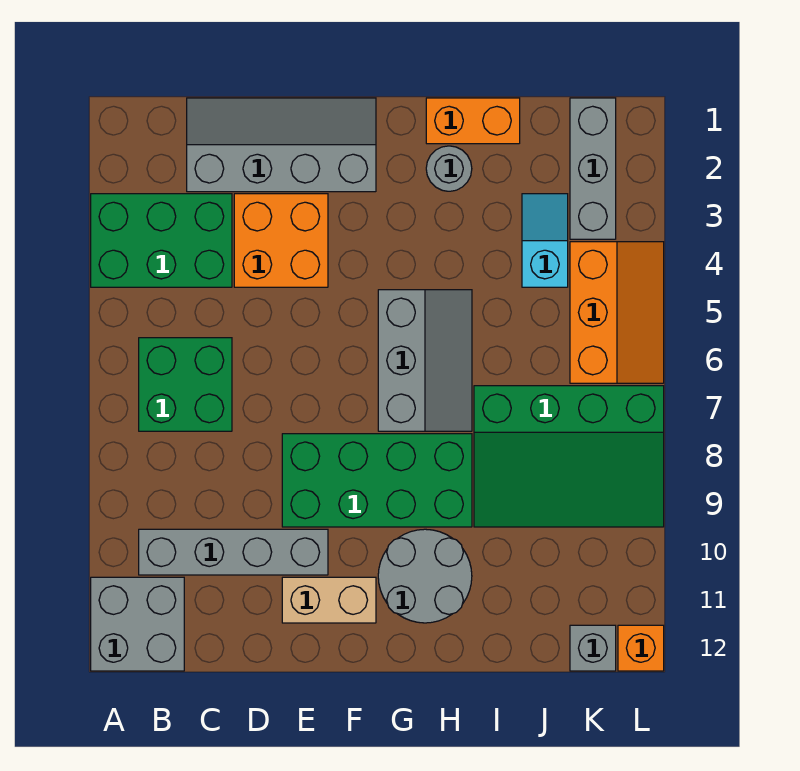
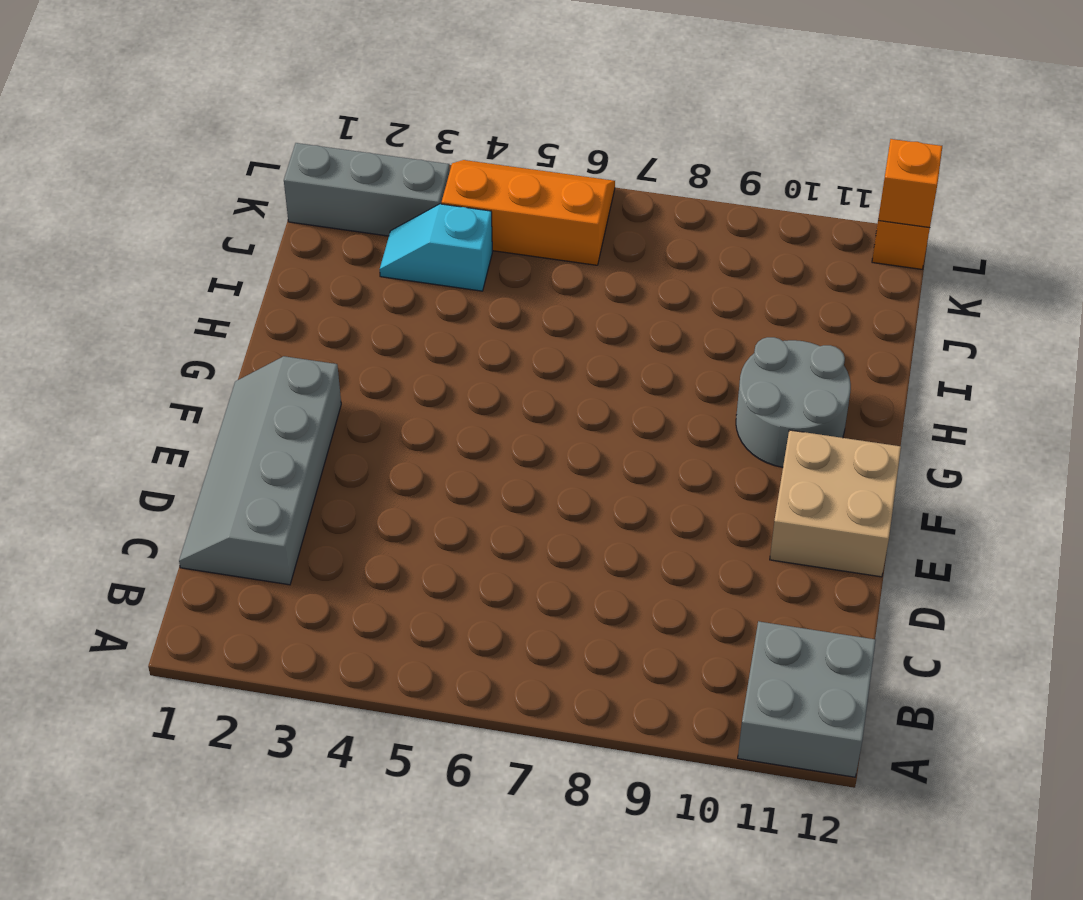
tan brick E11:F12 level 1 -> tan brick E11:F11 level 1
orange brick L12 level 2 -> none
none -> green brick A3:C4 level 1
none -> green brick B6:C7 level 1
none -> grey brick B10:E10 level 1

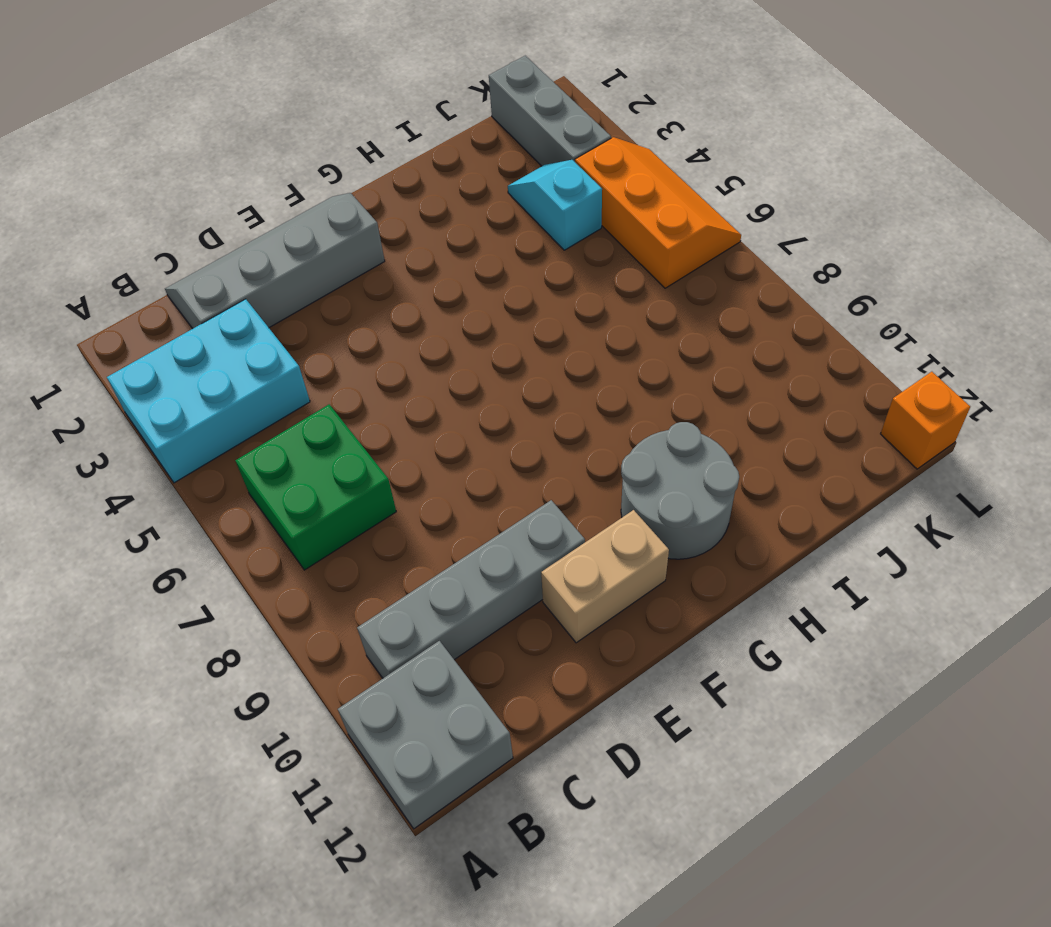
cyan brick A3:C4 level 1 -> green brick A3:C4 level 1
none -> orange brick D3:E4 level 1
none -> green brick E8:H9 level 1
none -> grey slope G5:H7 level 1 top G

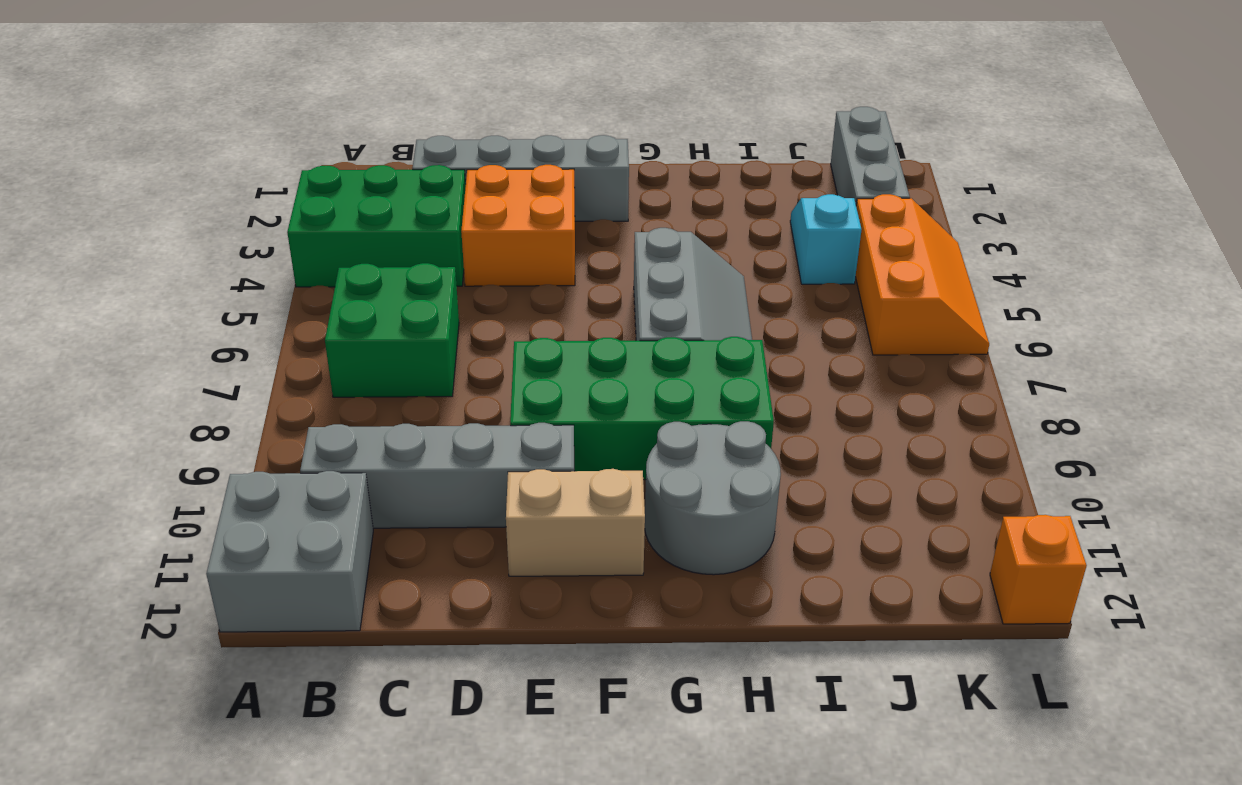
none -> orange brick H1:I1 level 1
none -> grey round brick H2 level 1
none -> green slope I7:L9 level 1 top 7

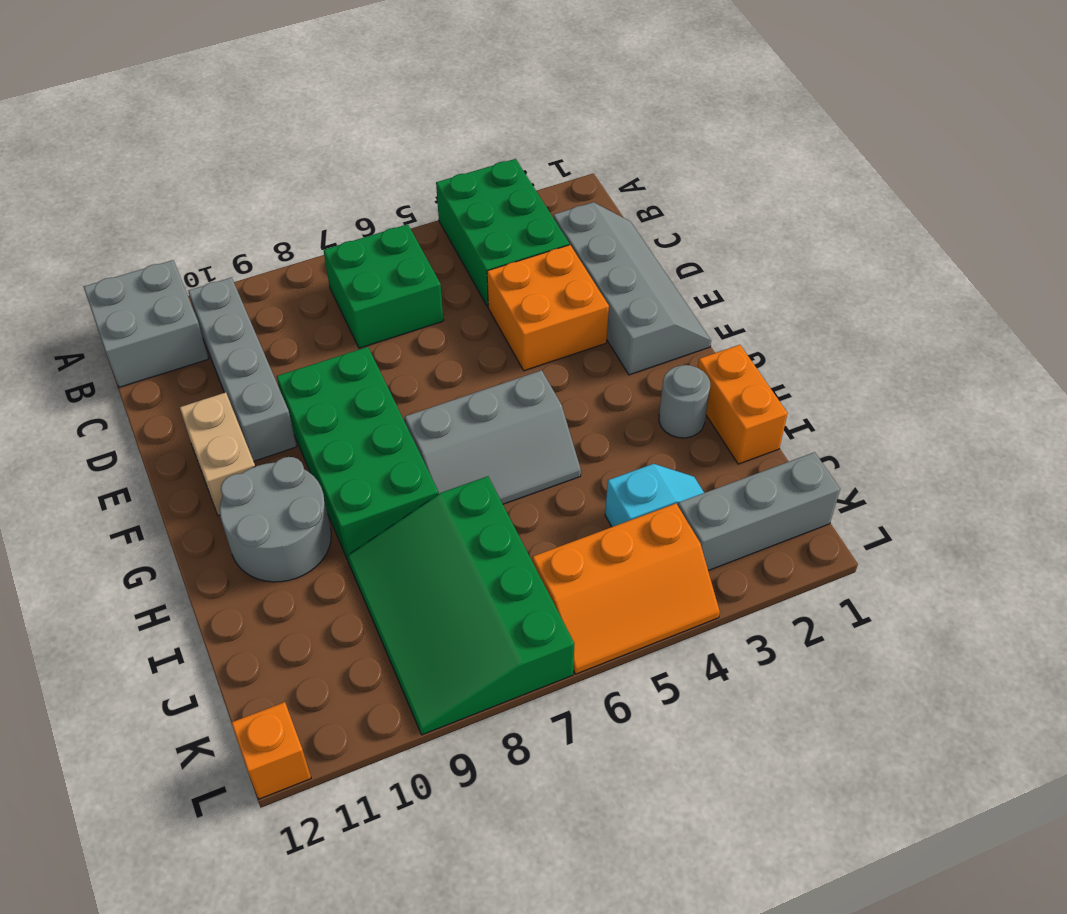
none -> grey brick K12 level 1

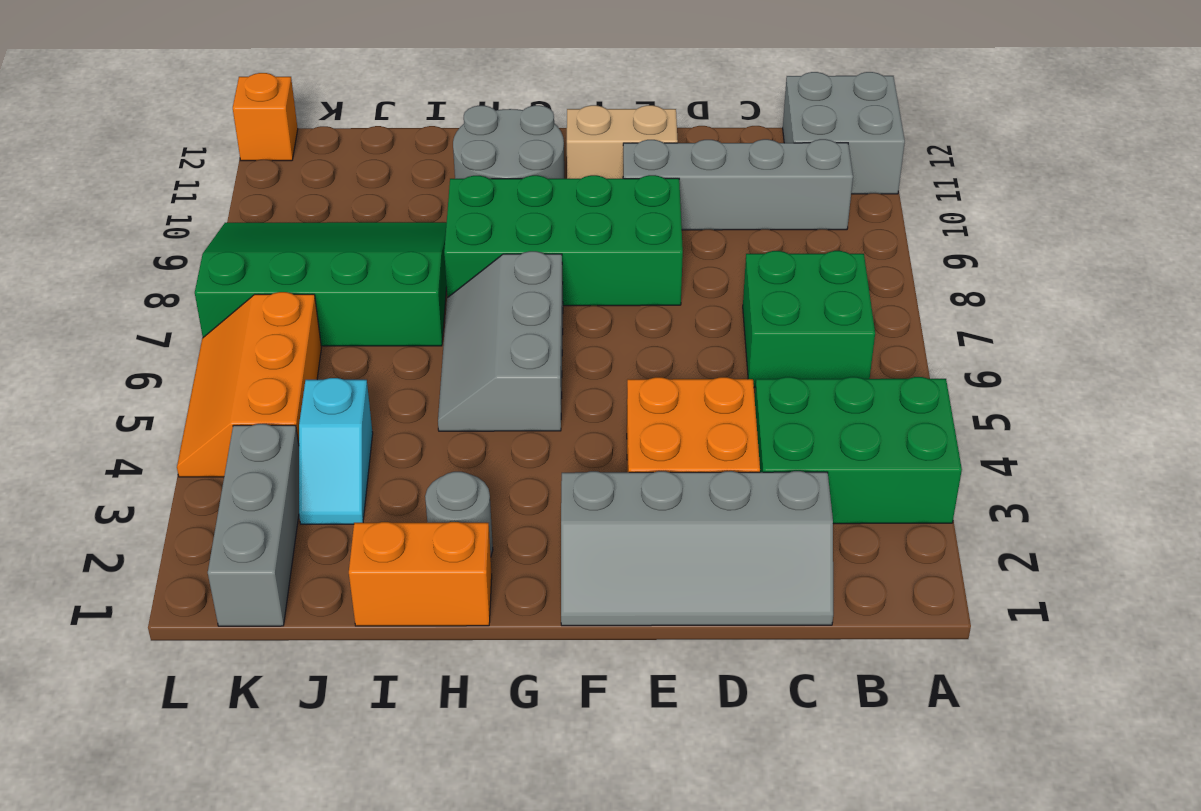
none -> grey brick K12 level 1

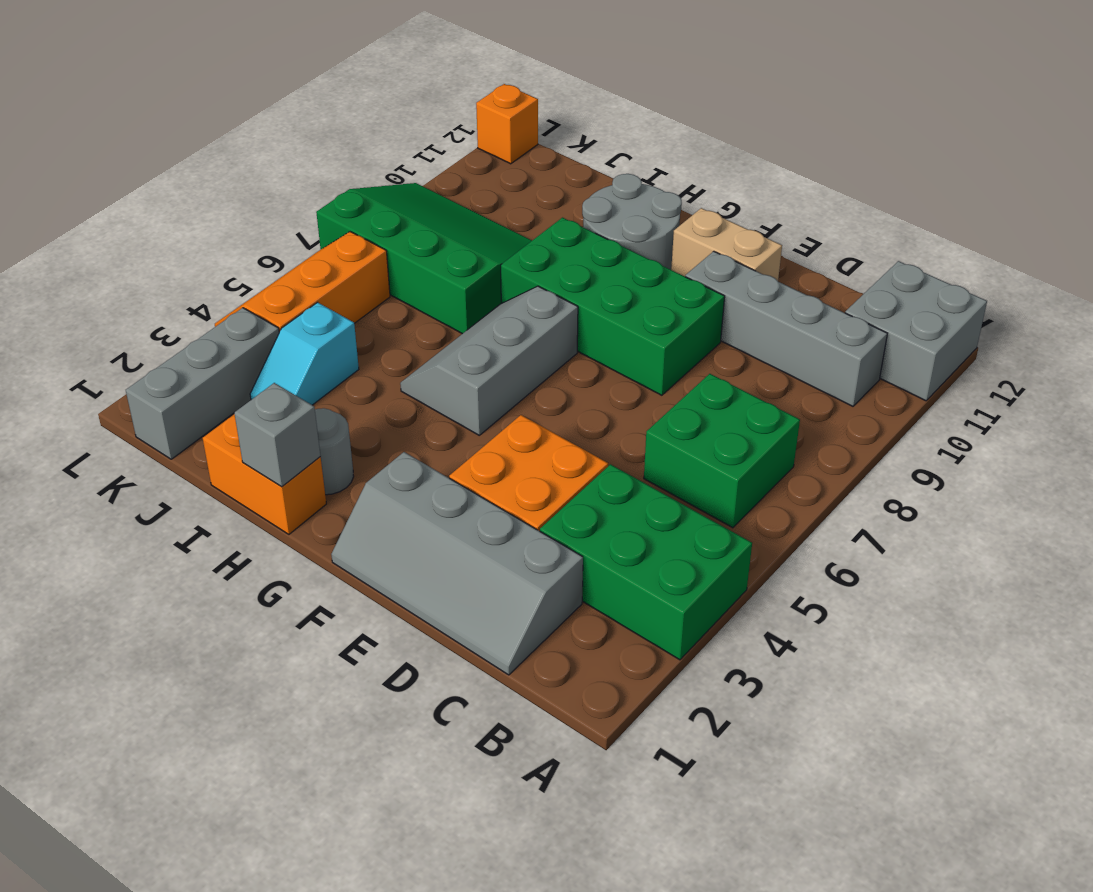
grey brick H1 level 2 -> grey brick K12 level 1

